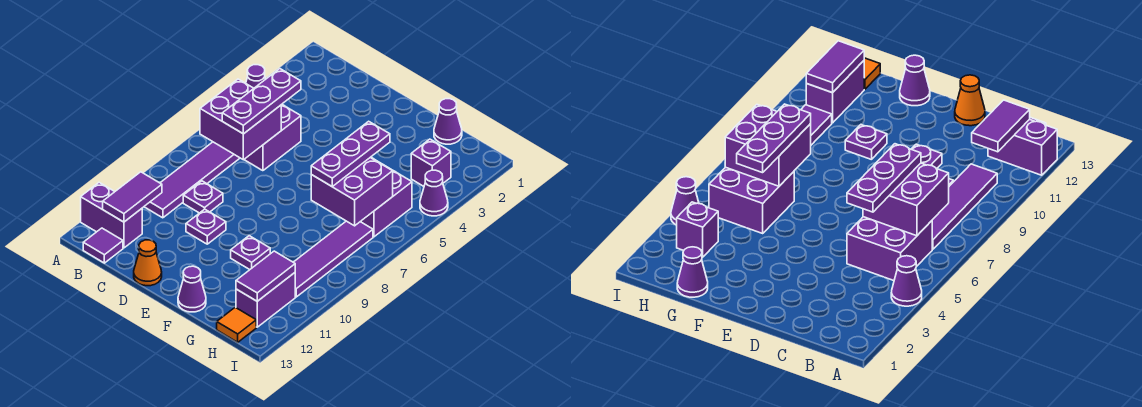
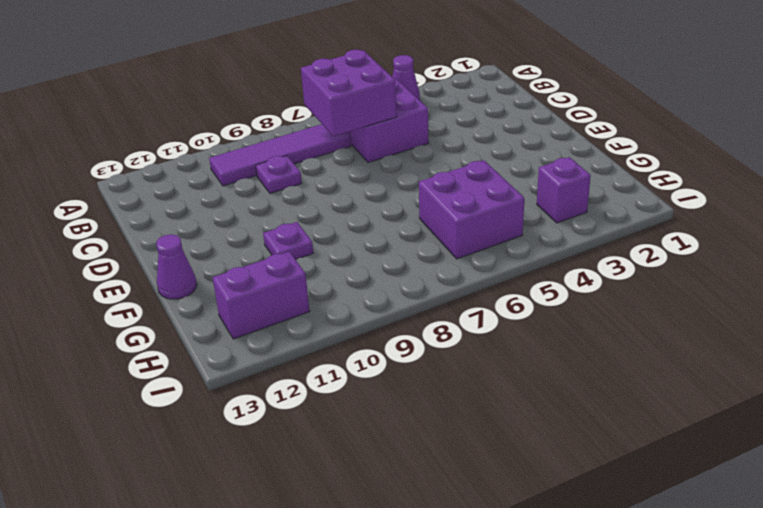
none -> purple brick A12:B12 level 1
none -> purple tile B13 level 1
none -> purple plate D10 level 1

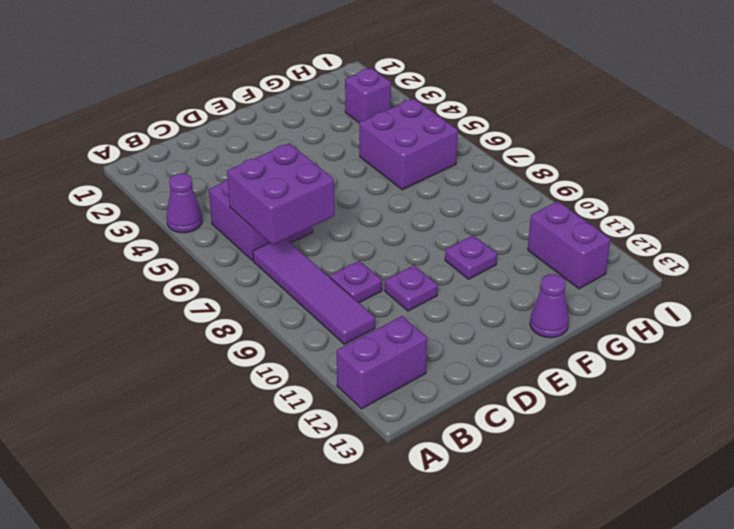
none -> purple tile B13 level 1
none -> orange cone D13 level 1
none -> purple cone G1 level 1

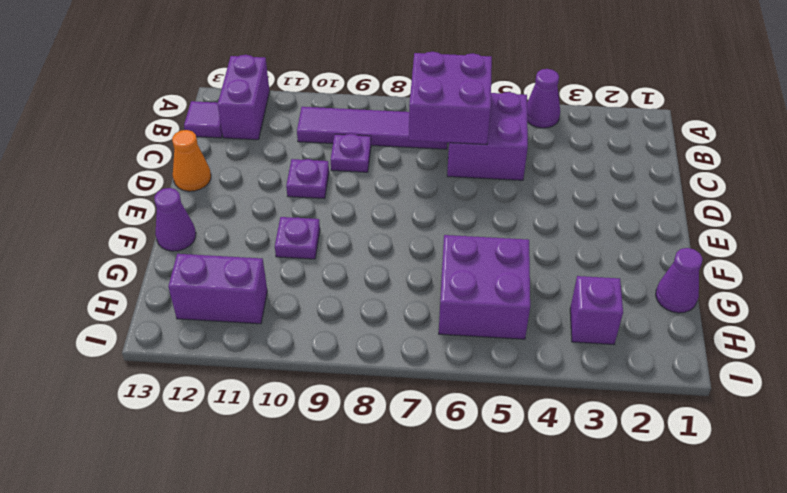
none -> purple tile H7:H10 level 1
none -> orange tile H13 level 1
none -> purple cone I4 level 1

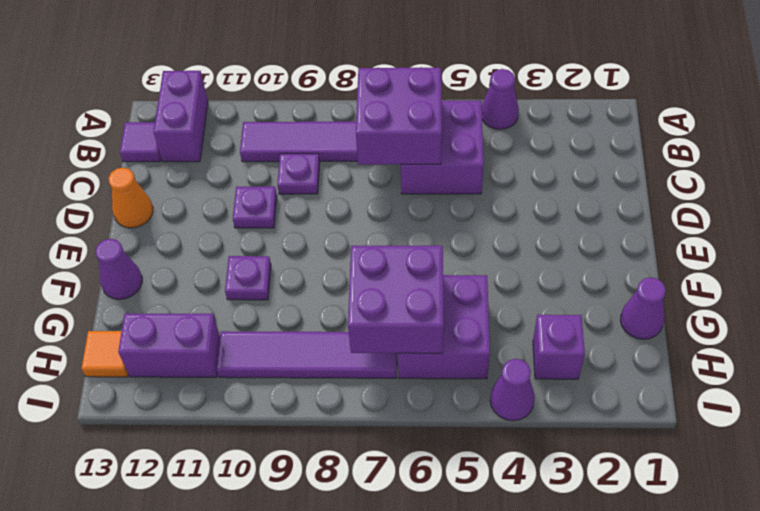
none -> purple tile B11:B12 level 2
none -> purple tile H11:H12 level 2
none -> purple plate C5:C7 level 3

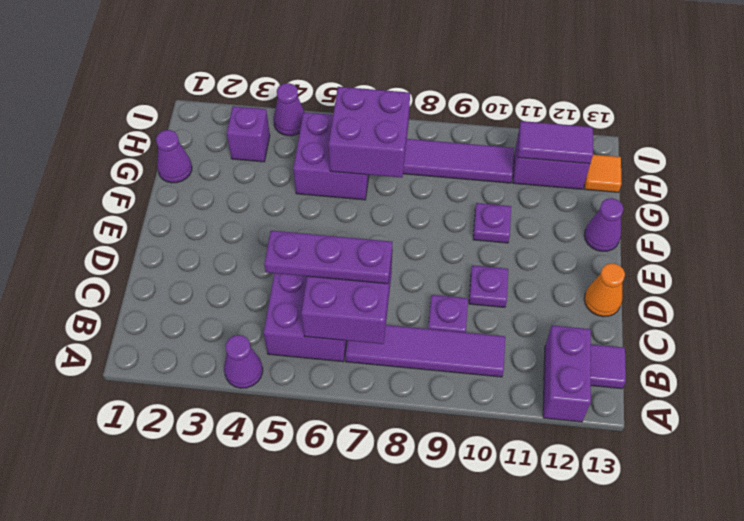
none -> purple tile B11:B12 level 2
none -> purple plate G5:G7 level 3

